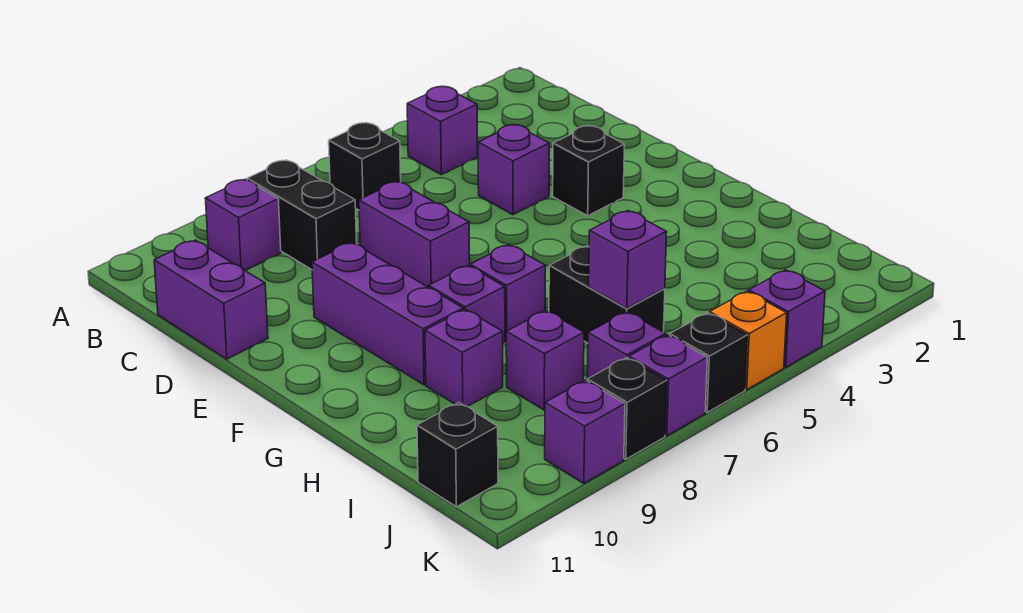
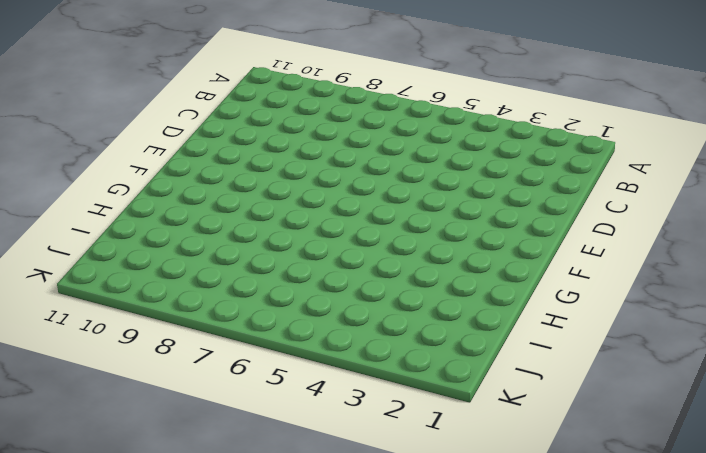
none -> purple brick B4 level 1
none -> black brick B6 level 1
none -> black brick B8:C8 level 1

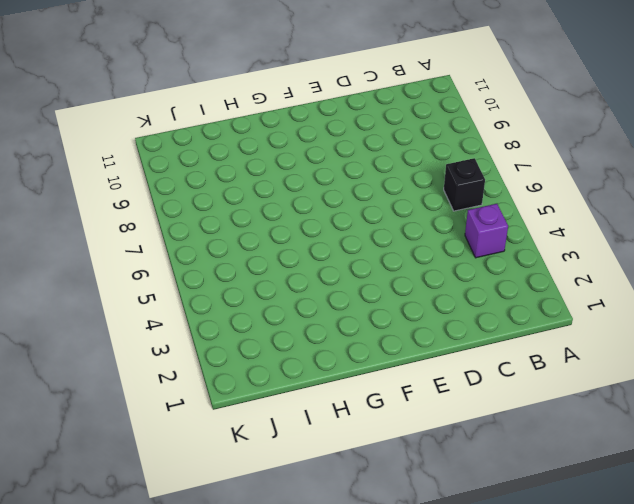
none -> black brick B8:C8 level 1
none -> purple brick B9 level 1
none -> purple brick C11:D11 level 1

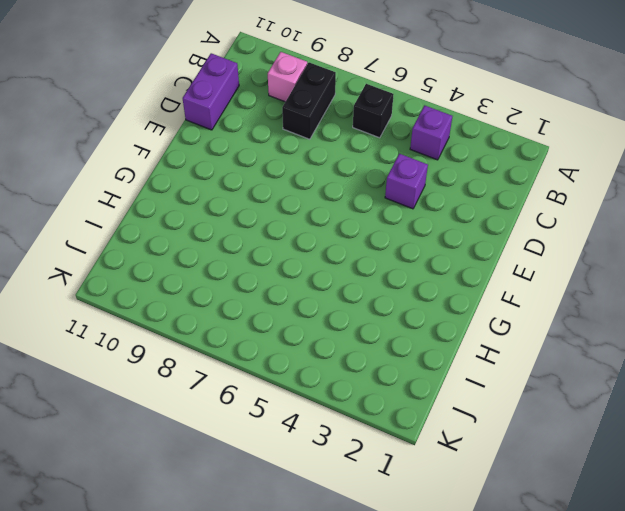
pink brick B9 level 1 -> purple brick B9 level 1
none -> purple brick D7:E7 level 1
none -> black brick E3 level 1
none -> purple brick E9:G9 level 1

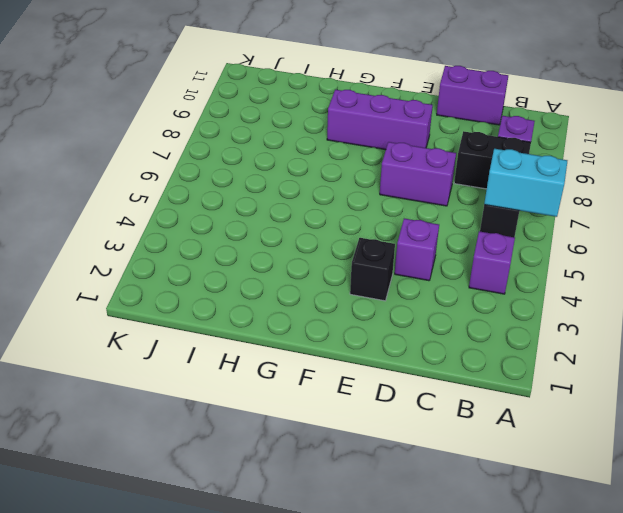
cyan brick A6:B6 level 2 -> none
none -> purple brick G7 level 1
none -> purple brick G8 level 1
none -> black brick H6:I6 level 1

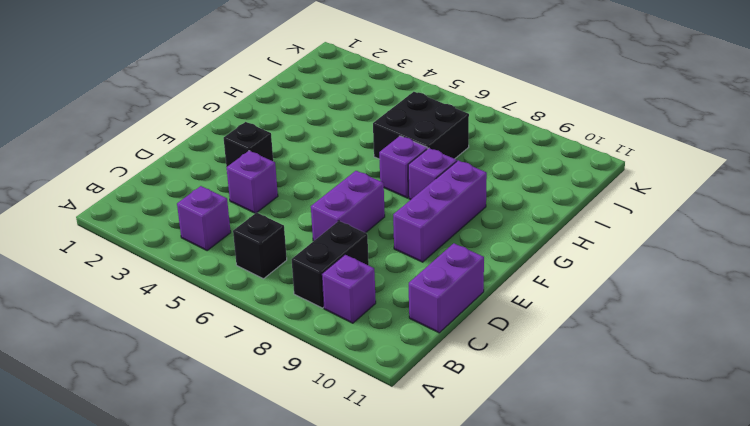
black brick H6:I7 level 1 -> black brick H6:I6 level 1
none -> purple brick H9 level 1
none -> purple brick I8 level 1
none -> purple brick J7 level 1

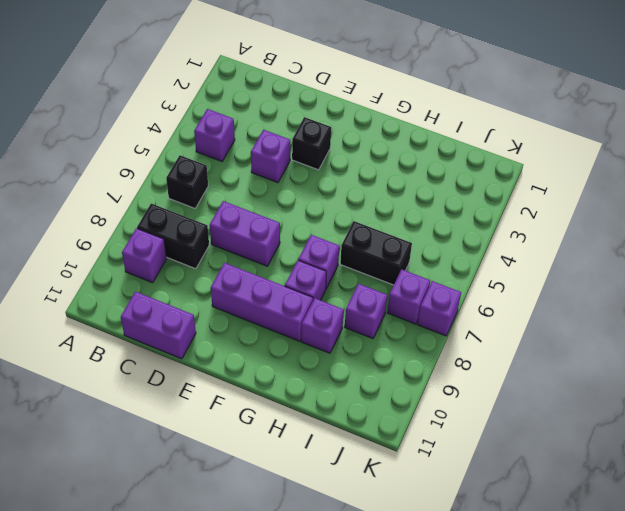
none -> black brick J11 level 1
none -> purple brick K4 level 1
none -> orange brick K5 level 1

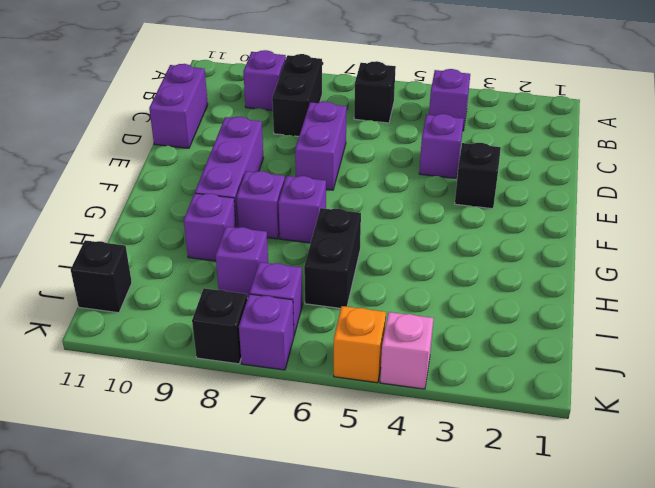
pink brick K4 level 1 -> purple brick K4 level 1
none -> black brick K6 level 1
none -> purple brick K9 level 1
none -> purple brick I6 level 2

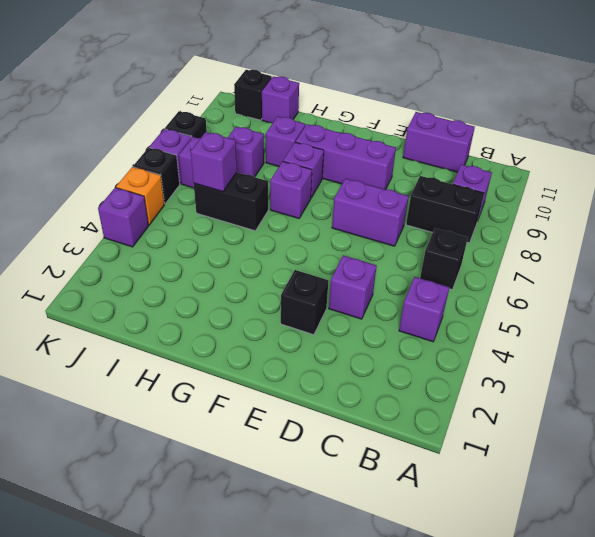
purple brick I11 level 1 -> purple brick K9 level 1

